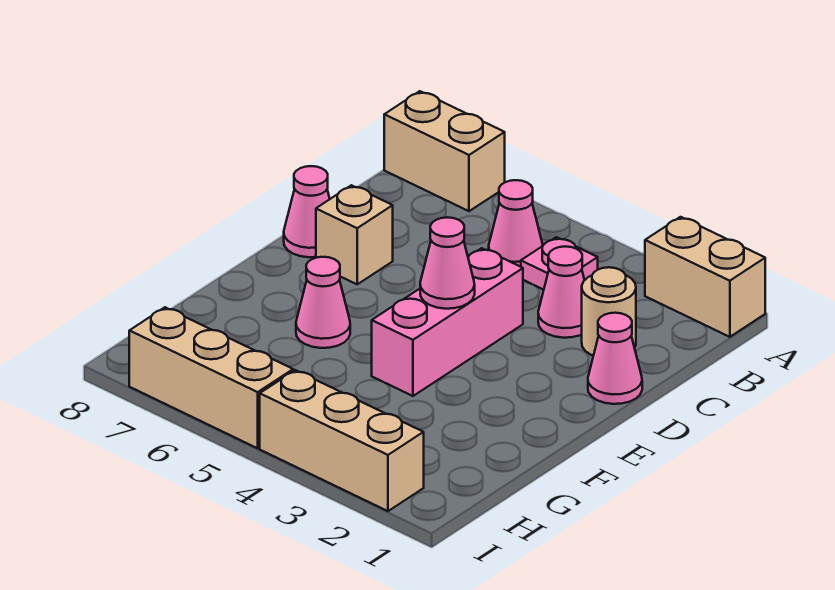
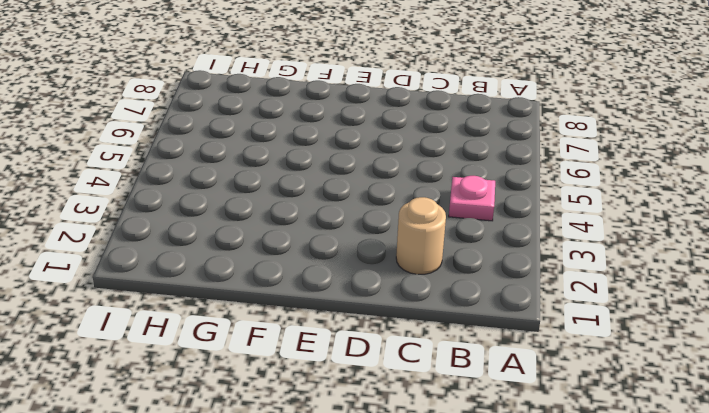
none -> tan brick A1:A2 level 1
none -> tan brick A7:A8 level 1
none -> pink cone B5 level 1

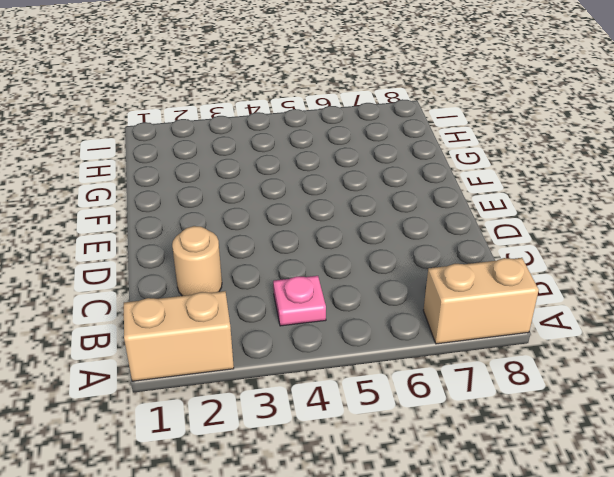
none -> pink cone B5 level 1
none -> pink cone C3 level 1
none -> pink cone D1 level 1

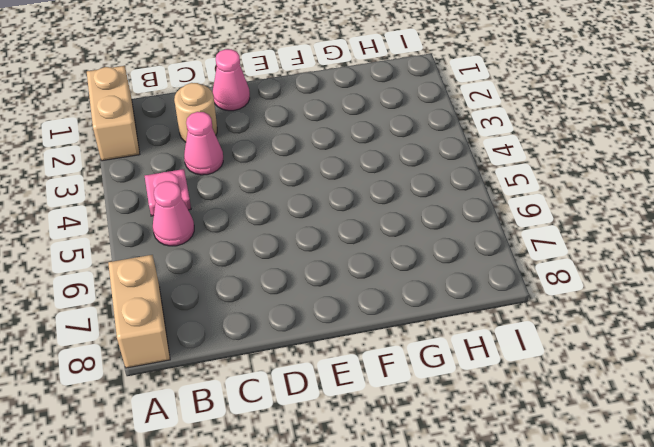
none -> pink brick D4:F4 level 1
none -> tan brick D7 level 1
none -> pink cone D8 level 1

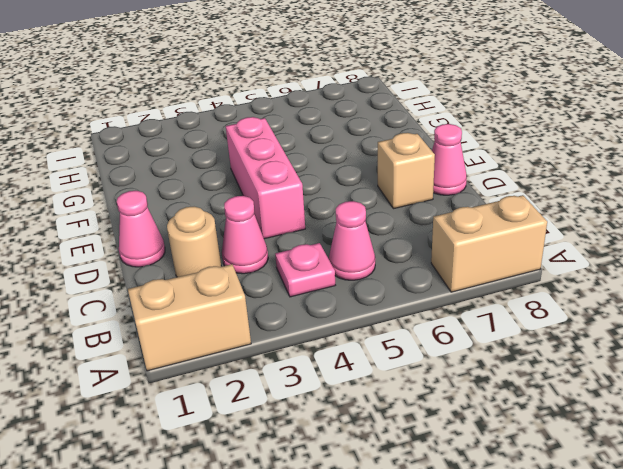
none -> pink cone F6 level 1
none -> tan brick I2:I4 level 1
none -> tan brick I5:I7 level 1

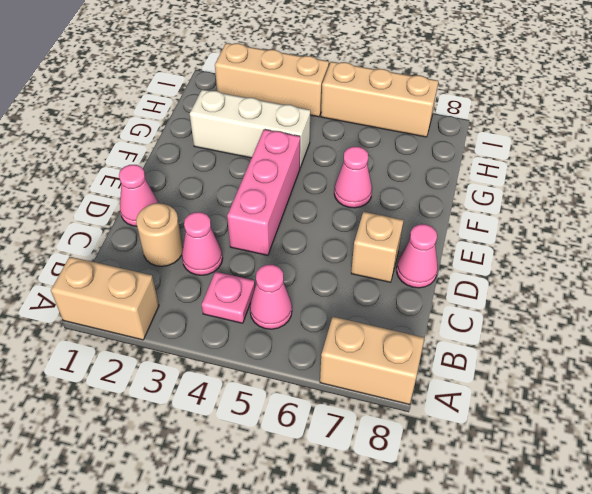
white brick G2:G4 level 1 -> none
none -> pink cone E4 level 2

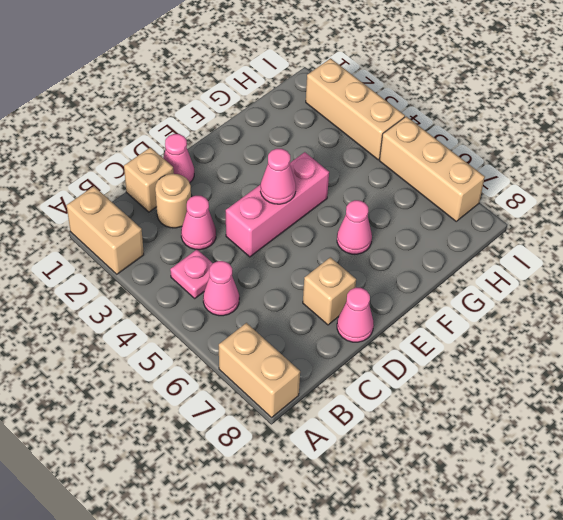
tan brick C1 level 1 -> none

